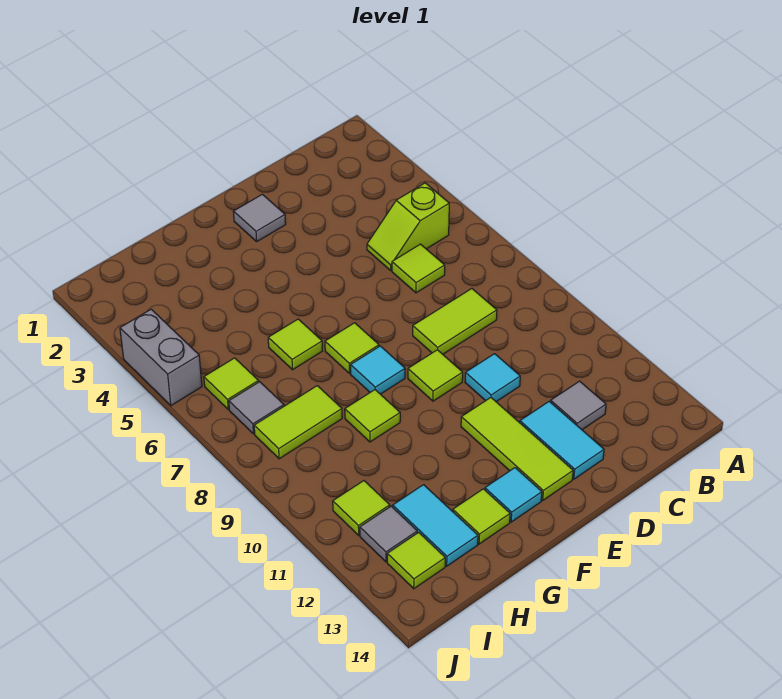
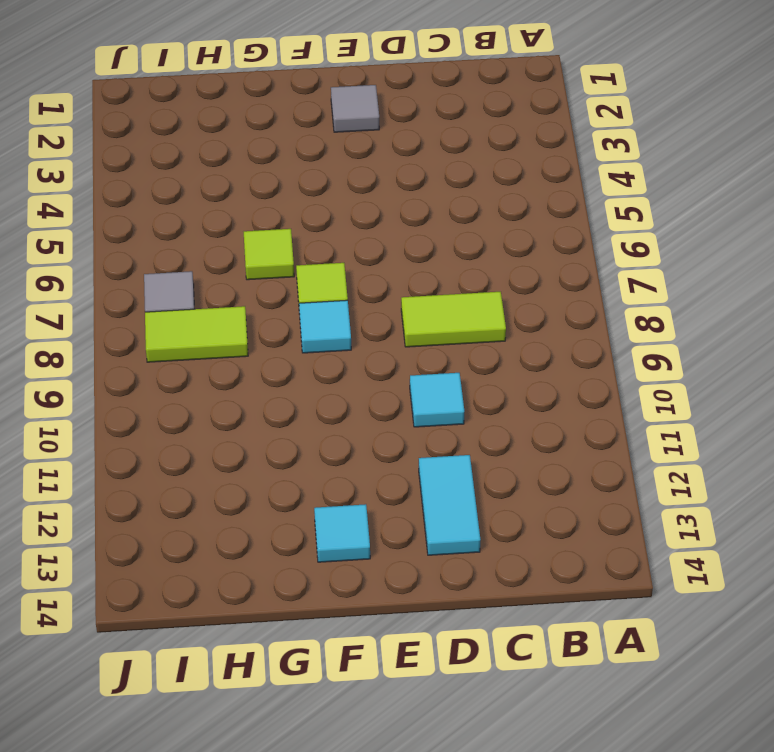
none -> lime slope B5:C5 level 1 top B
none -> lime tile C6 level 1
none -> grey tile C12 level 1

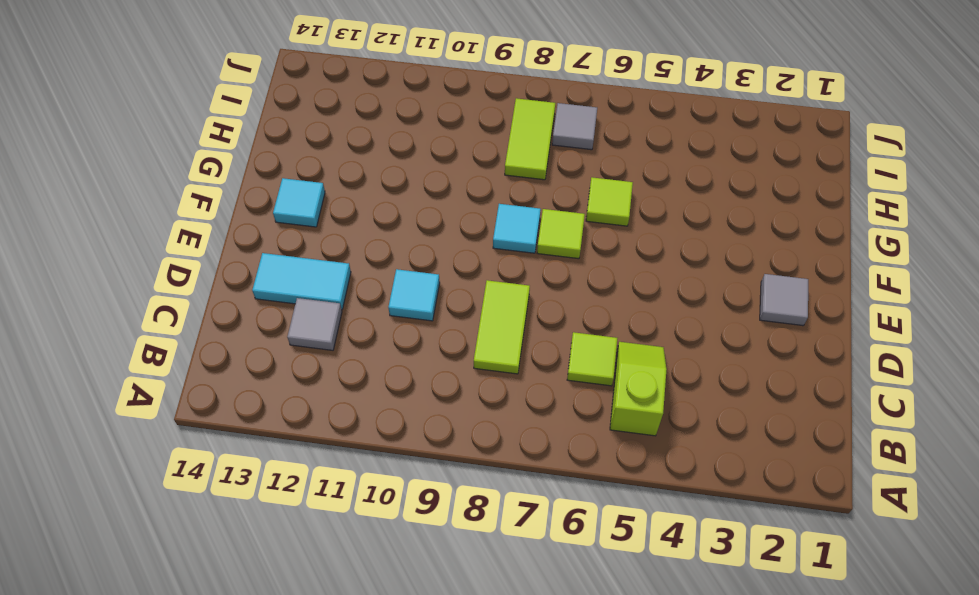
none -> lime tile E9 level 1
none -> lime tile E11:E13 level 1
none -> lime tile G9 level 1

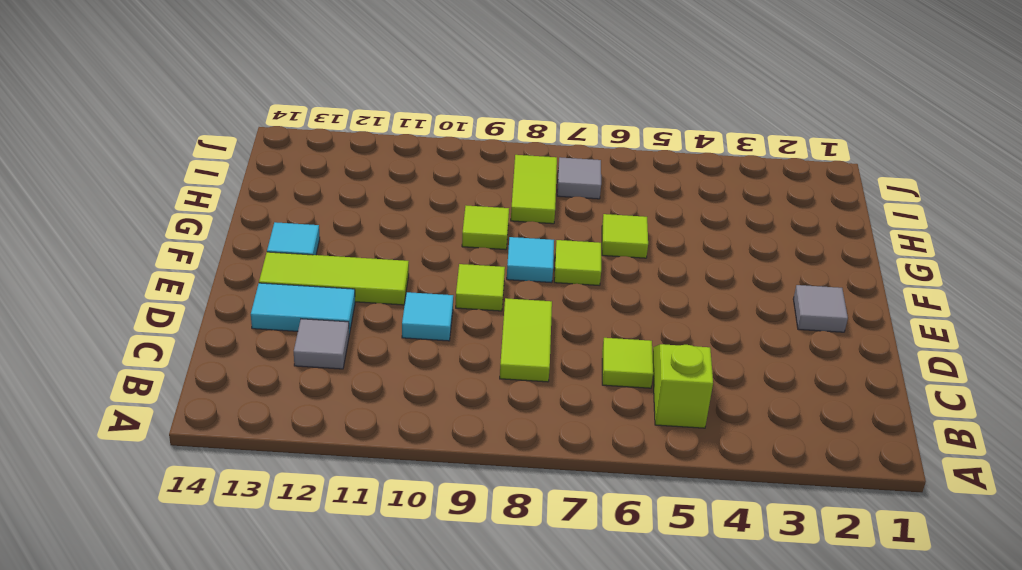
none -> lime tile G13 level 1
none -> cyan tile H12:H13 level 1
none -> lime tile I6 level 1

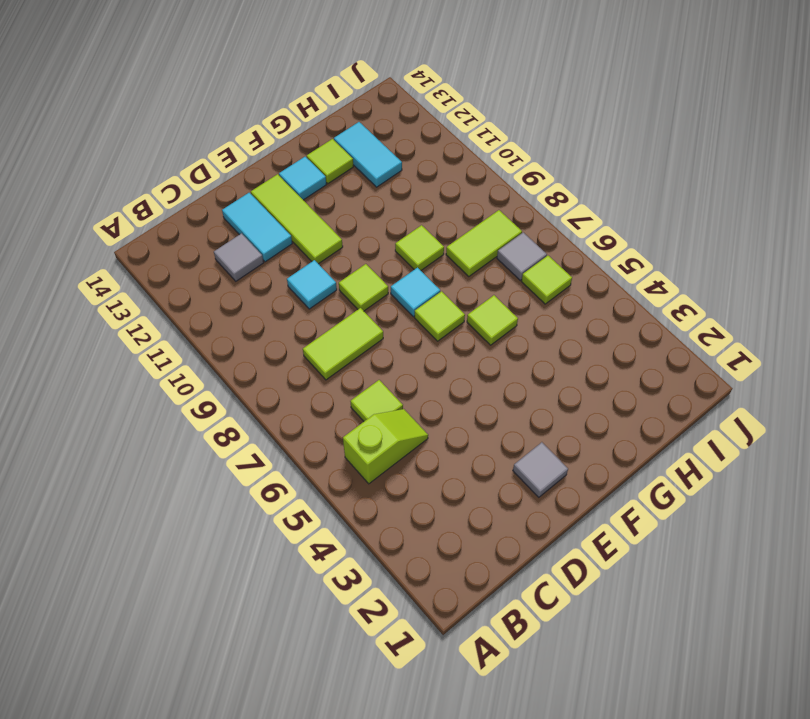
none -> lime tile I11 level 1
none -> grey tile I12 level 1
none -> lime tile I13 level 1

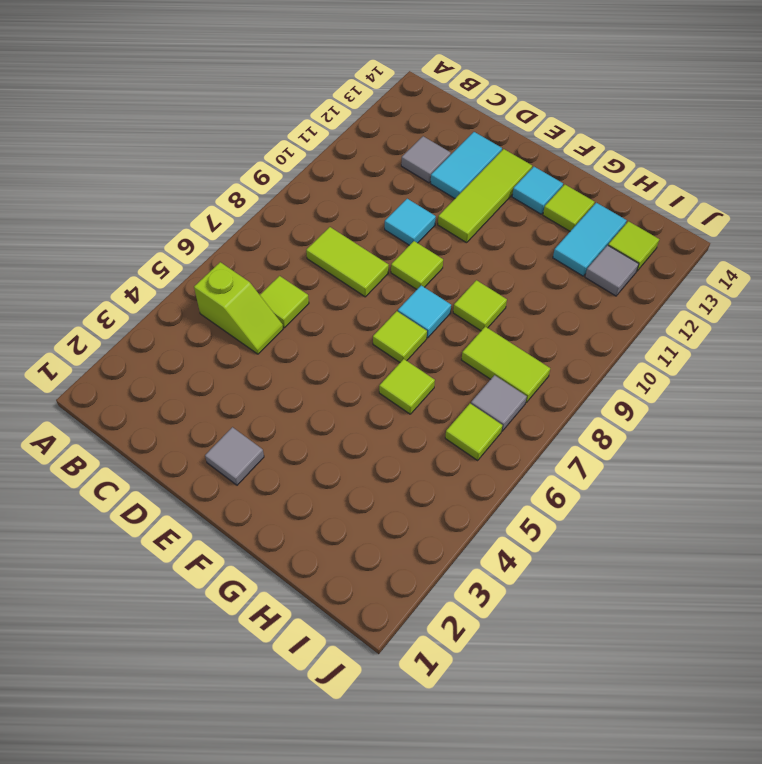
none -> lime tile I11 level 1
none -> grey brick J4:J5 level 1

